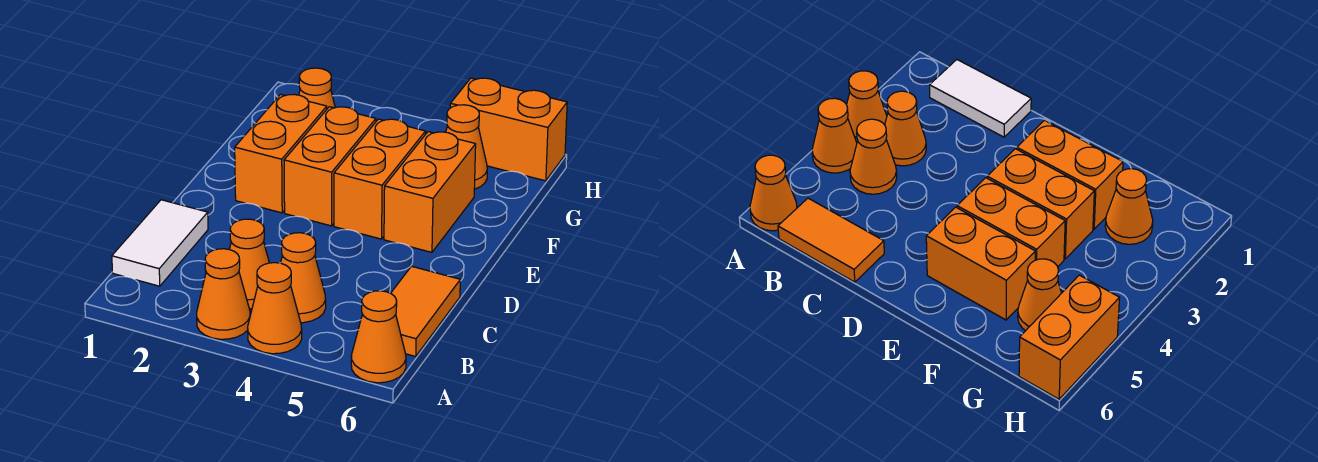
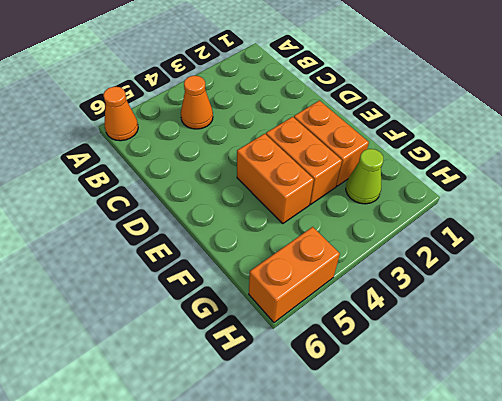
lime cone G2 level 1 -> orange cone G2 level 1
none -> orange cone A3 level 1
none -> orange cone A4 level 1
none -> white tile B1:C1 level 1

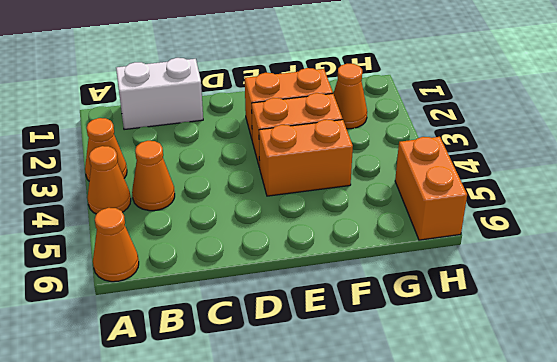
white brick B1:C1 level 1 -> white tile B1:C1 level 1
none -> orange cone B3 level 1
none -> orange tile B6:C6 level 1
none -> orange brick E5:F5 level 1

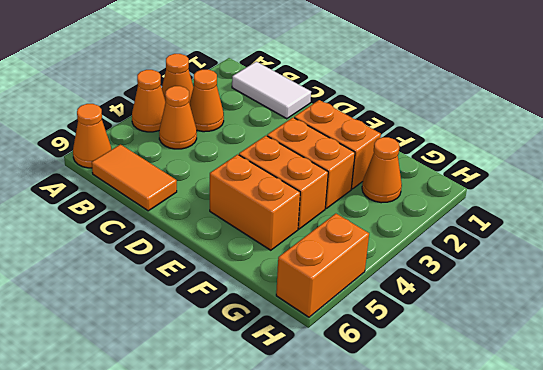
none -> orange cone G5 level 1

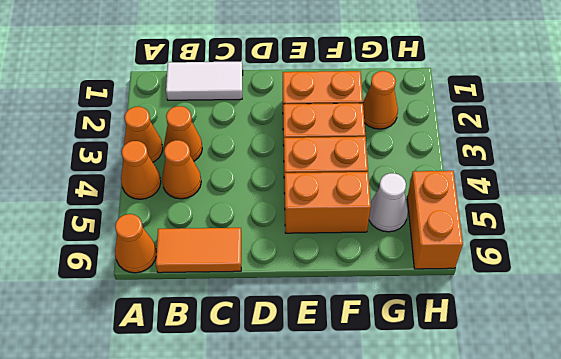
white cone G5 level 1 -> orange cone G5 level 1

